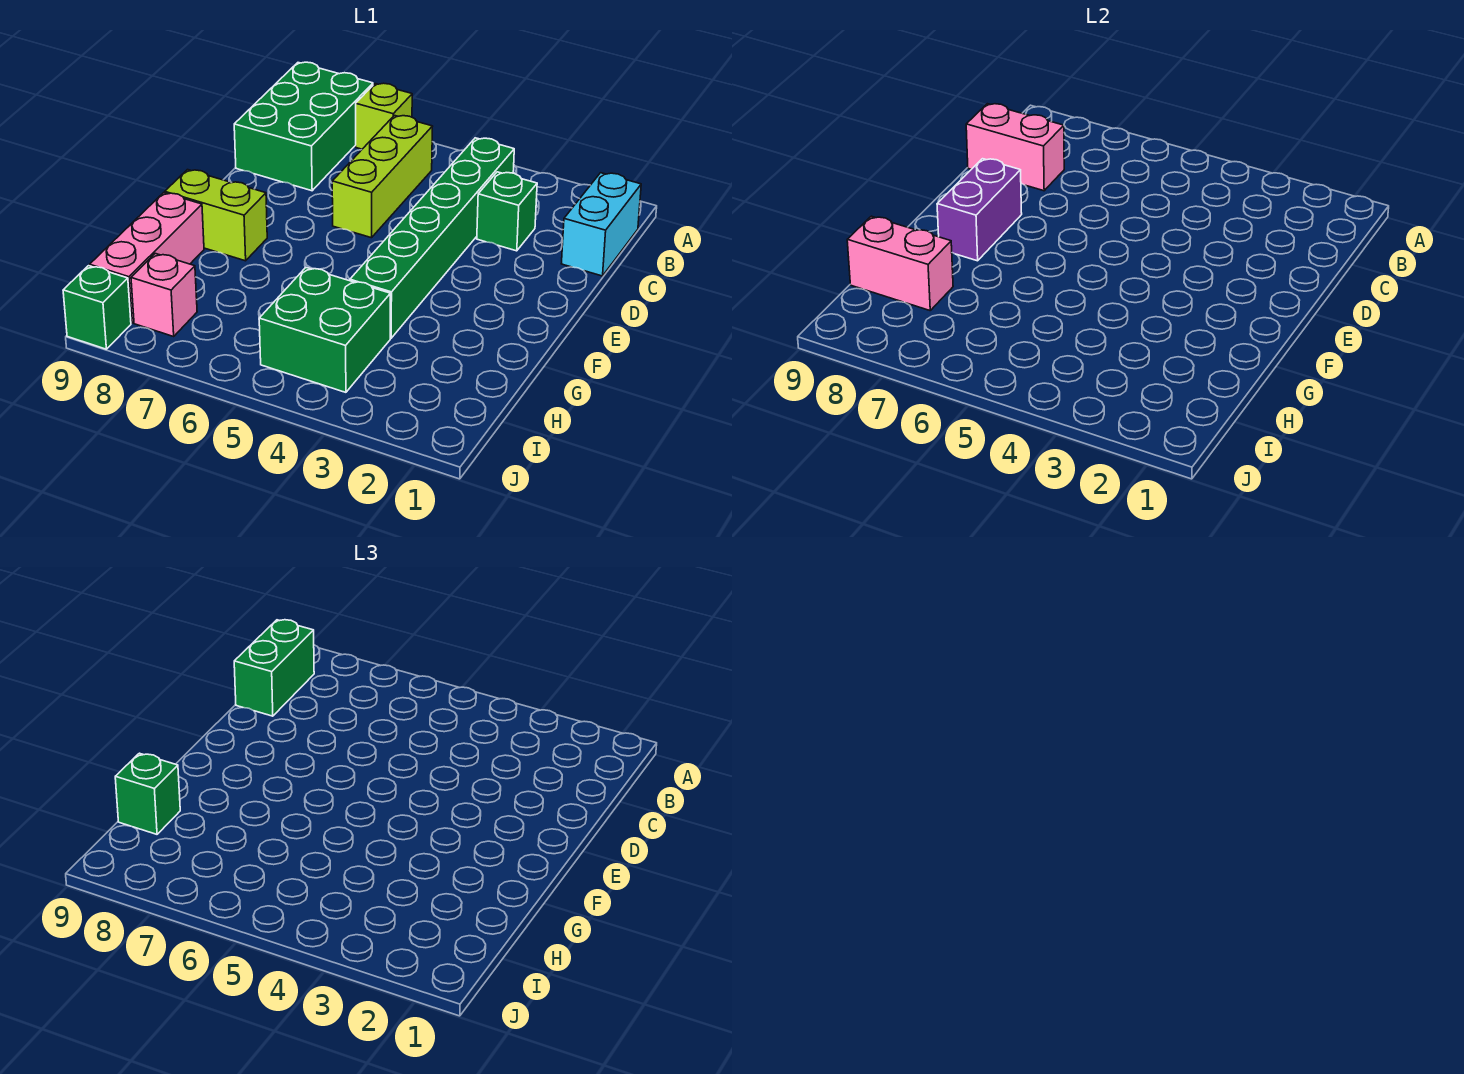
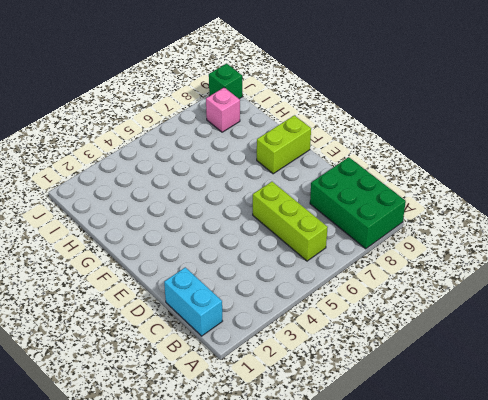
none -> lime brick A7 level 1
none -> green brick B4:G4 level 1
none -> green brick C3 level 1

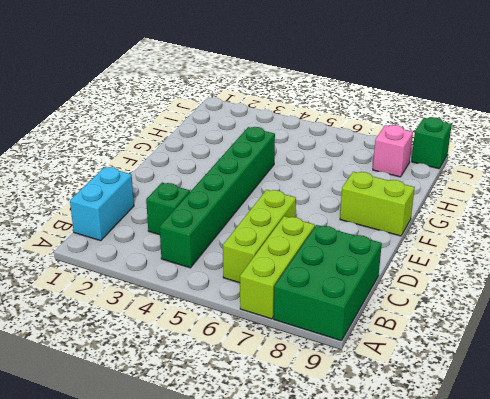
lime brick A7:C7 level 1 -> lime brick A7 level 1
none -> pink brick G9:I9 level 1
none -> green brick H4:I5 level 1
none -> pink brick C8:C9 level 2

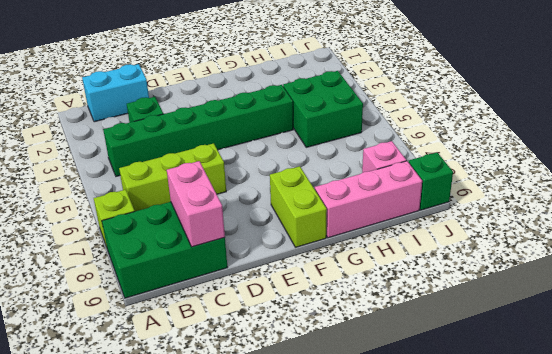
none -> purple brick E8:F8 level 2
none -> pink brick H8:H9 level 2
none -> green brick B9:C9 level 3

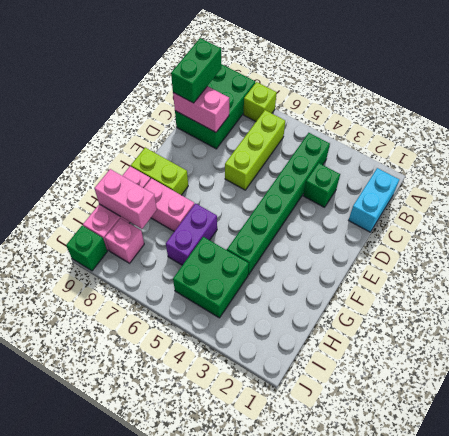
purple brick G6:H6 level 1 -> purple brick E8:F8 level 2
pink brick G7:G8 level 1 -> none
none -> green brick H9 level 3

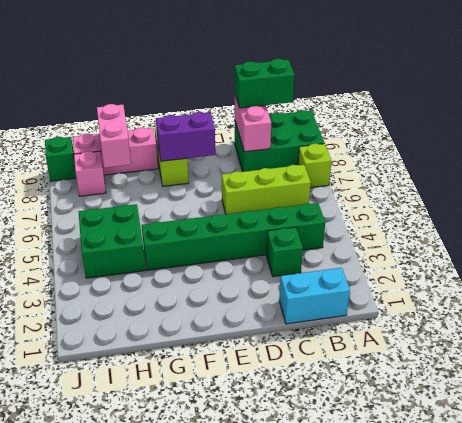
none -> green brick H9 level 3

